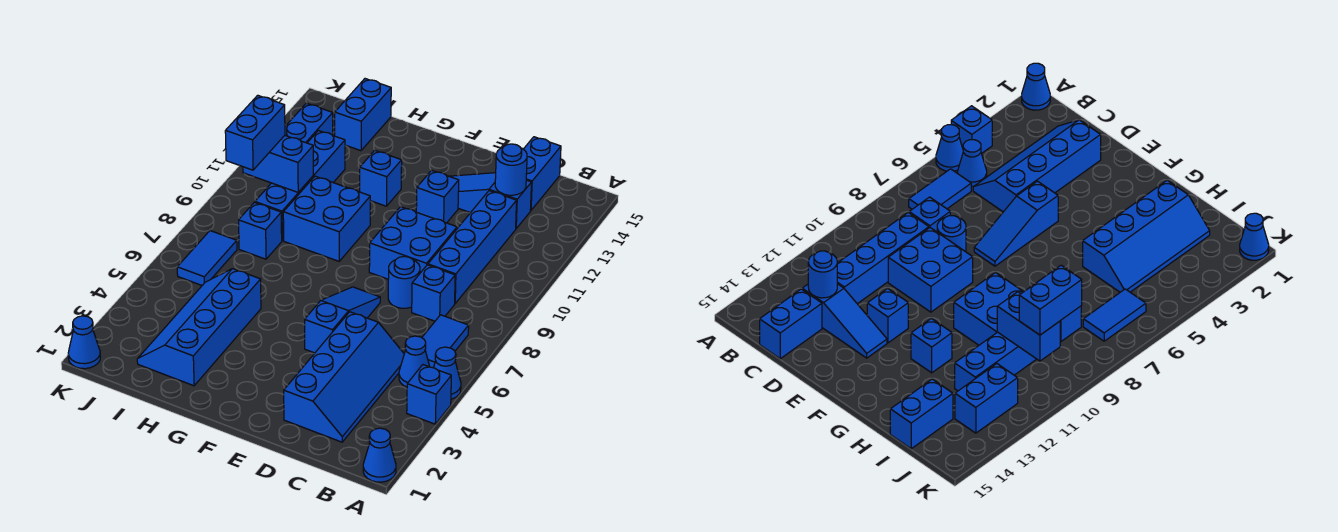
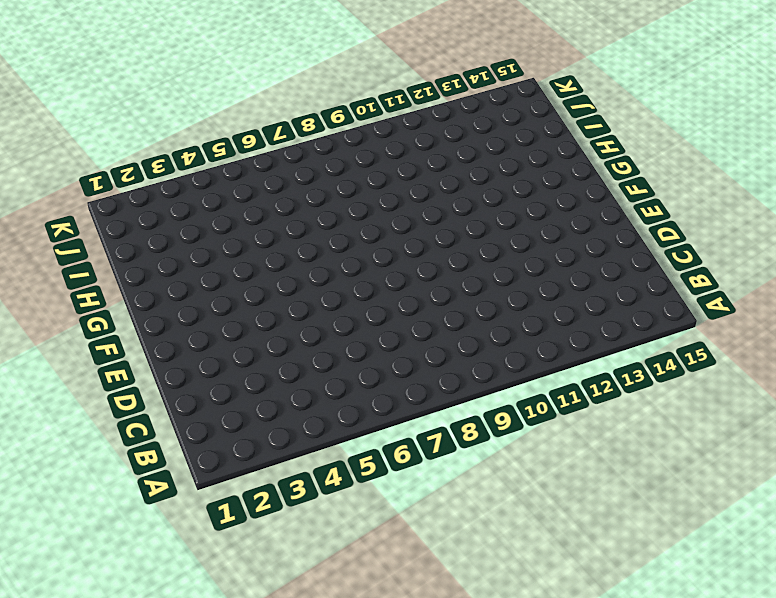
none -> blue cone A1 level 1
none -> blue brick A4 level 1
none -> blue cone A5 level 1

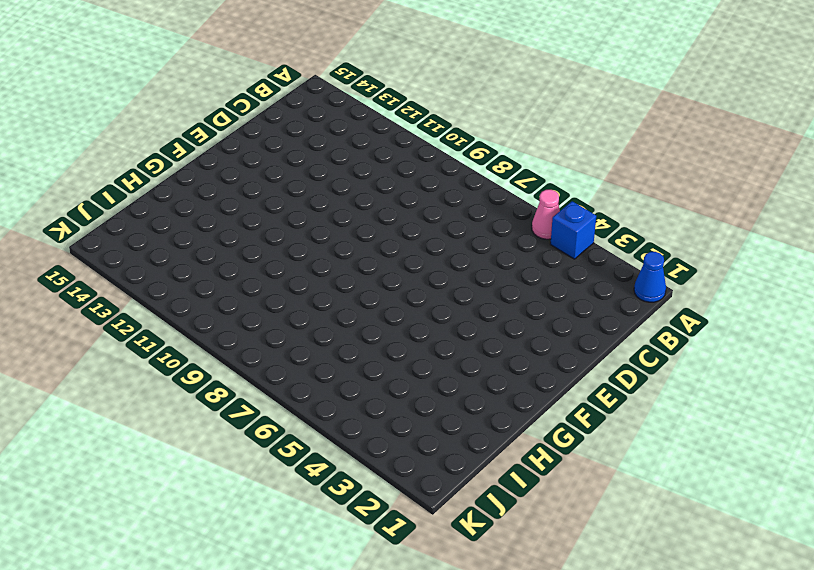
pink cone A5 level 1 -> blue cone A5 level 1
none -> blue cone B5 level 1
none -> blue tile B6:B7 level 1
none -> blue slope C2:D5 level 1 top D

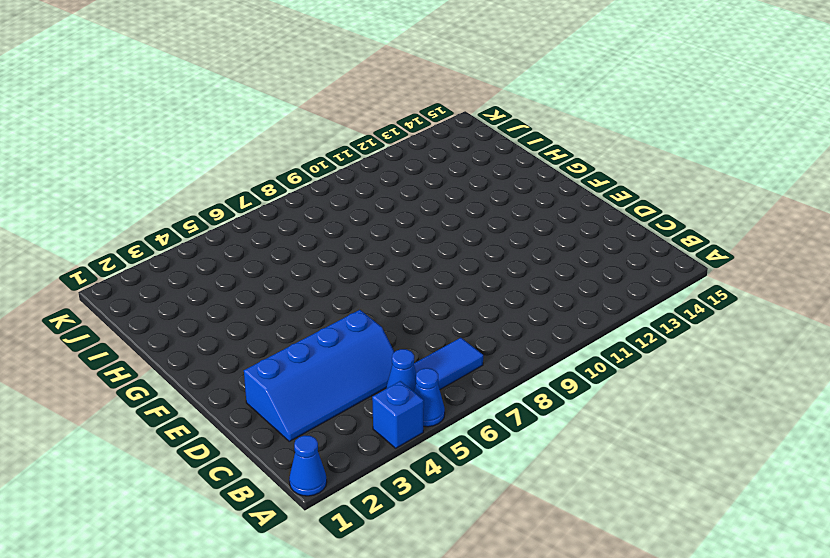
none -> blue brick C8 level 1
none -> blue brick C9:C12 level 1
none -> blue slope C13:E13 level 1 top C

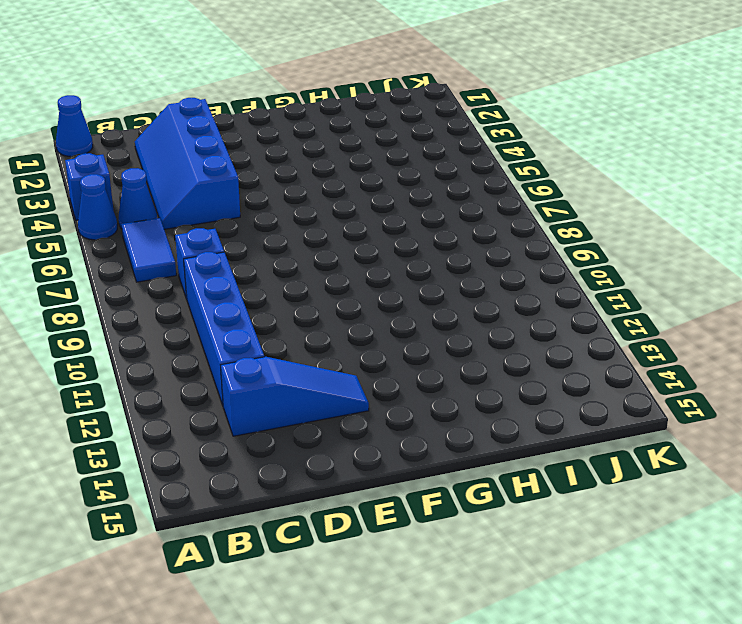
none -> blue brick C14:C15 level 1
none -> blue round brick D8 level 1
none -> blue brick D9:E10 level 1

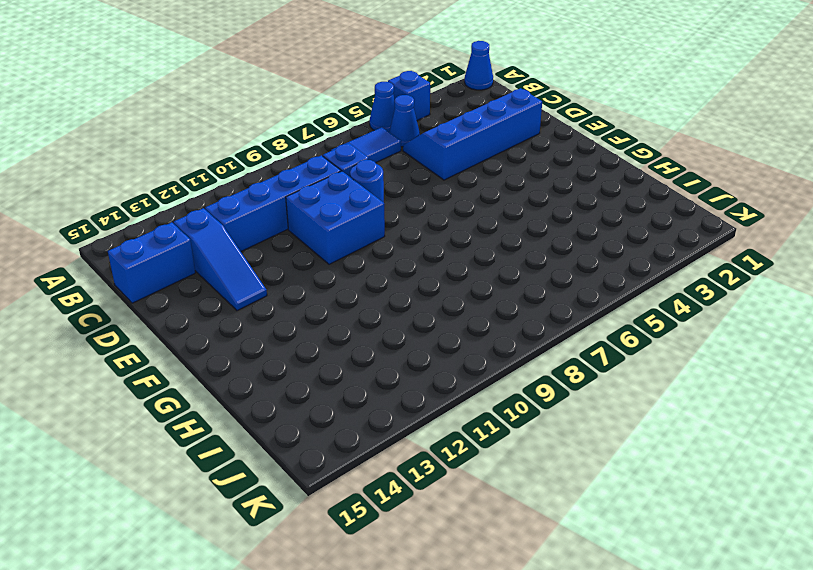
none -> blue slope E5:E7 level 1 top 5
none -> blue brick E12 level 1
none -> blue brick G9:H10 level 1

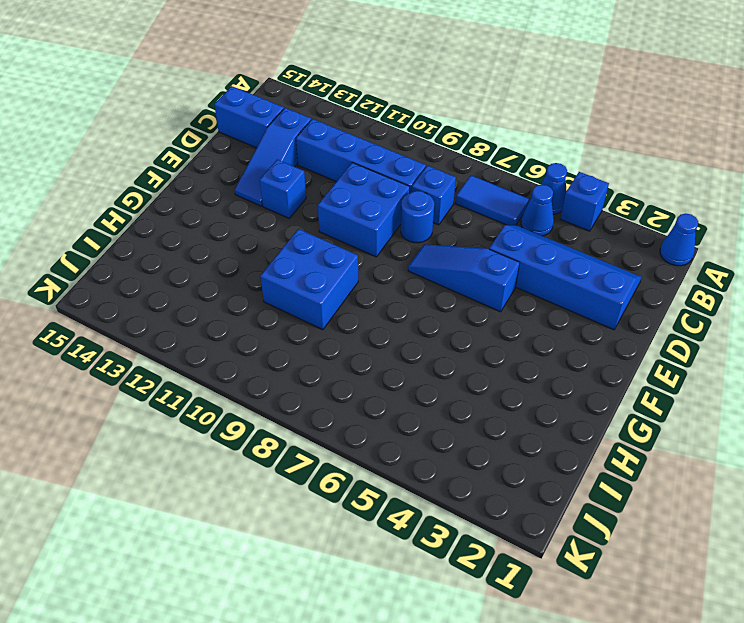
none -> blue brick G12 level 1
none -> blue slope H2:I5 level 1 top H
none -> blue brick I8 level 1

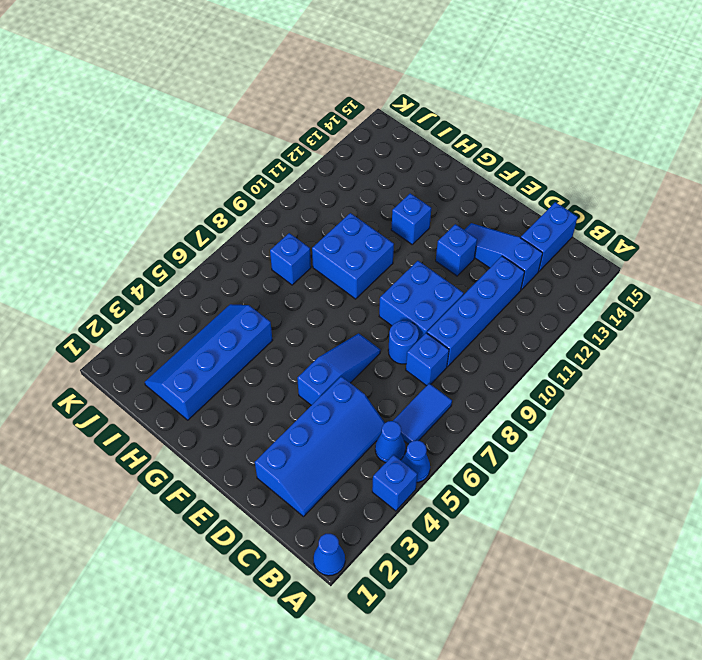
none -> blue brick I9:I12 level 1
none -> blue brick I14:I15 level 1
none -> blue tile J6:J7 level 1

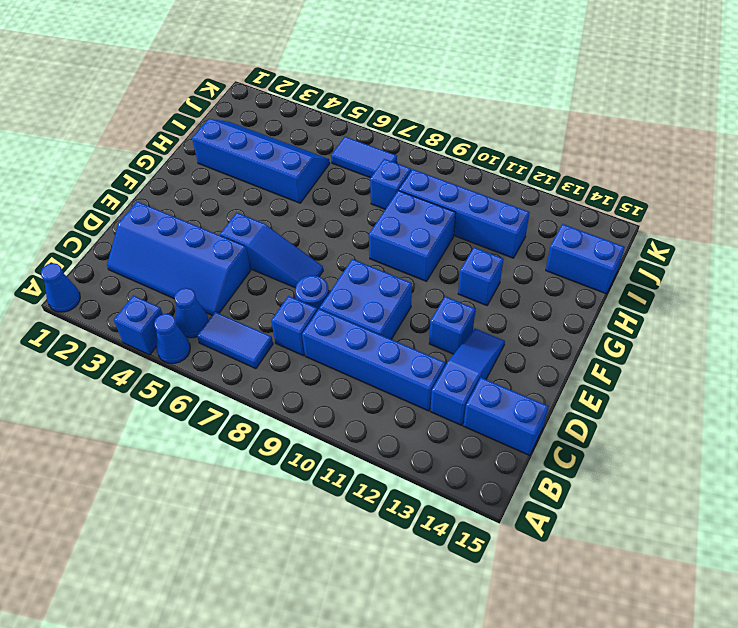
none -> blue brick J12:J13 level 1
none -> blue cone K1 level 1
none -> blue round brick C13 level 2

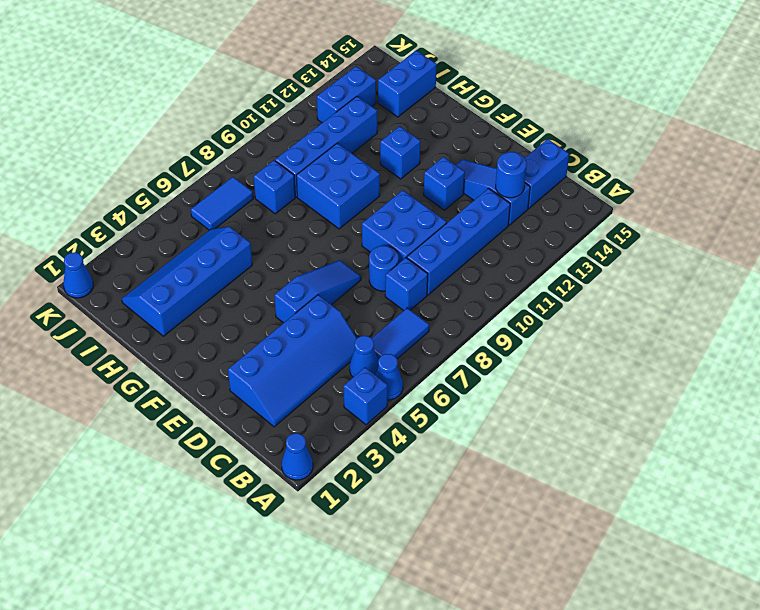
none -> blue brick I10:J10 level 2
none -> blue brick J9:J10 level 3

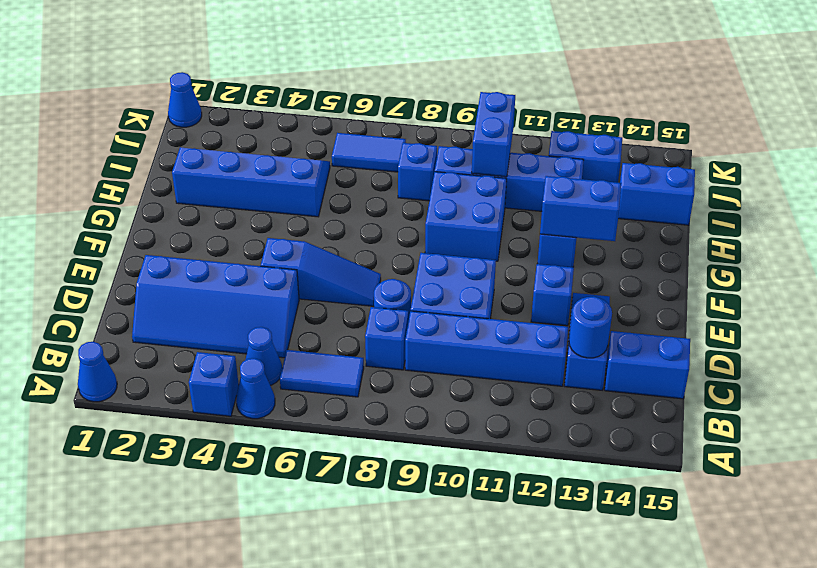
blue brick G12:G13 level 2 -> blue brick J9:J10 level 3

